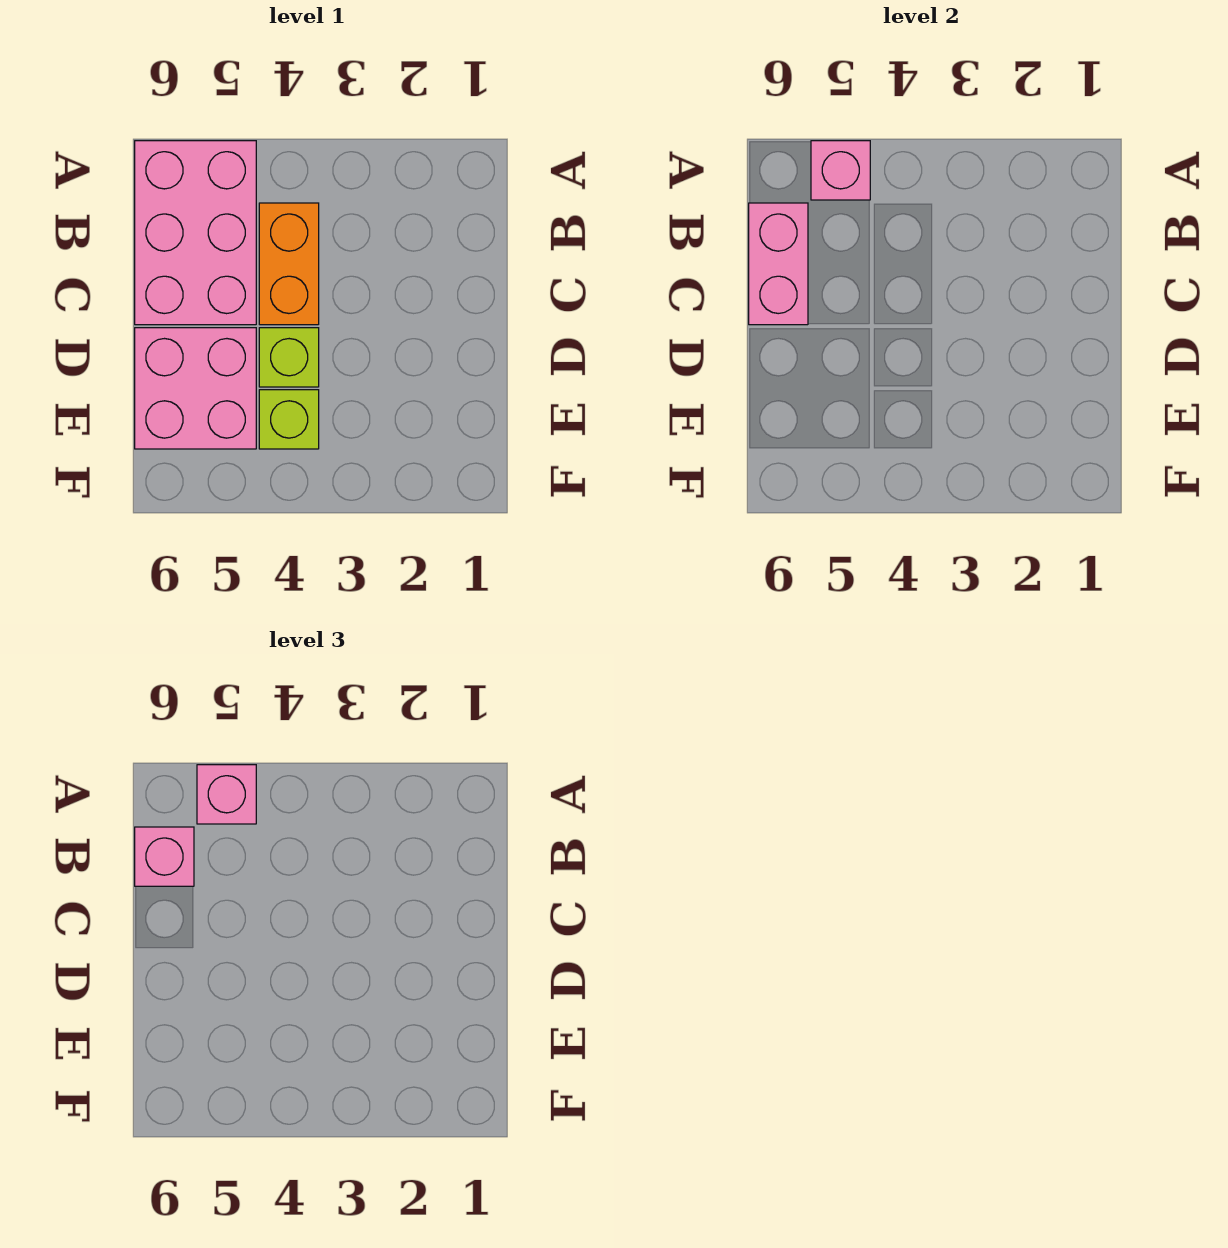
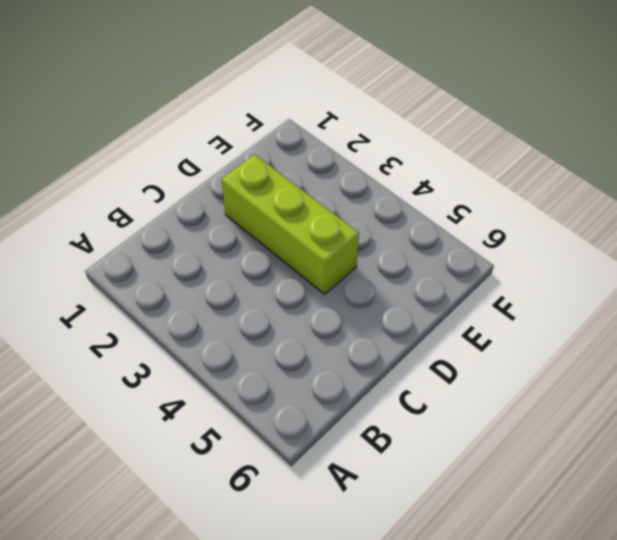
lime brick D2:D4 level 1 -> lime brick D4 level 1
none -> pink brick A5:C6 level 1
none -> orange brick B4:C4 level 1

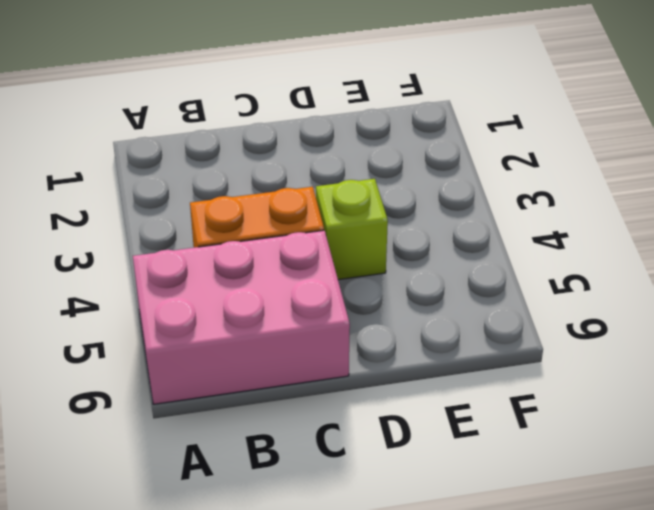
none -> pink brick D5:E6 level 1
none -> lime brick E4 level 1

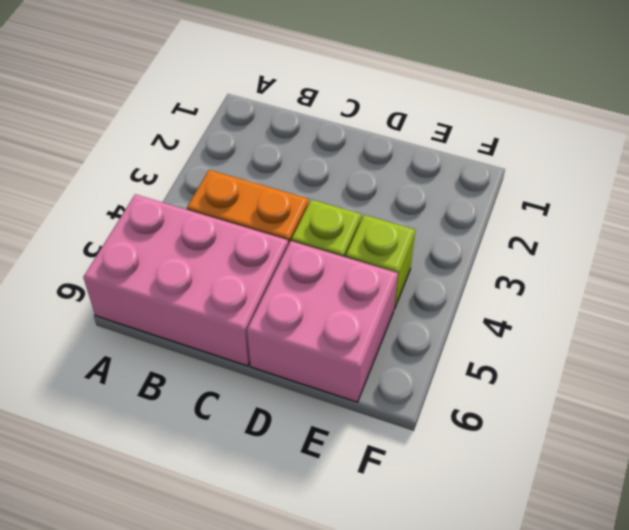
none -> pink brick A5 level 2
none -> pink brick B6:C6 level 2

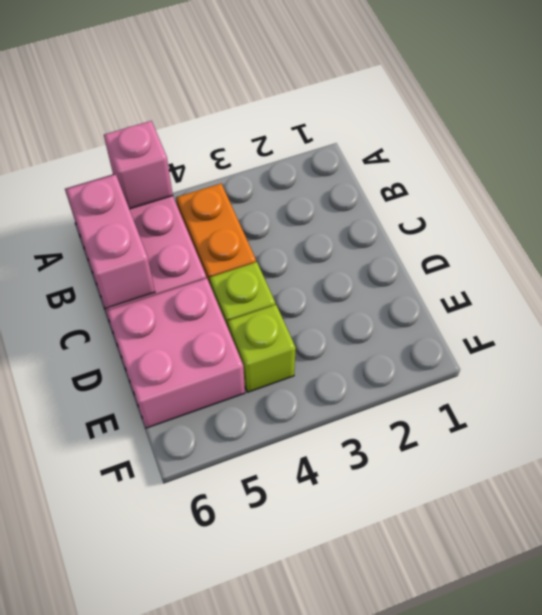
none -> pink brick A5 level 3
none -> pink brick B6 level 3

